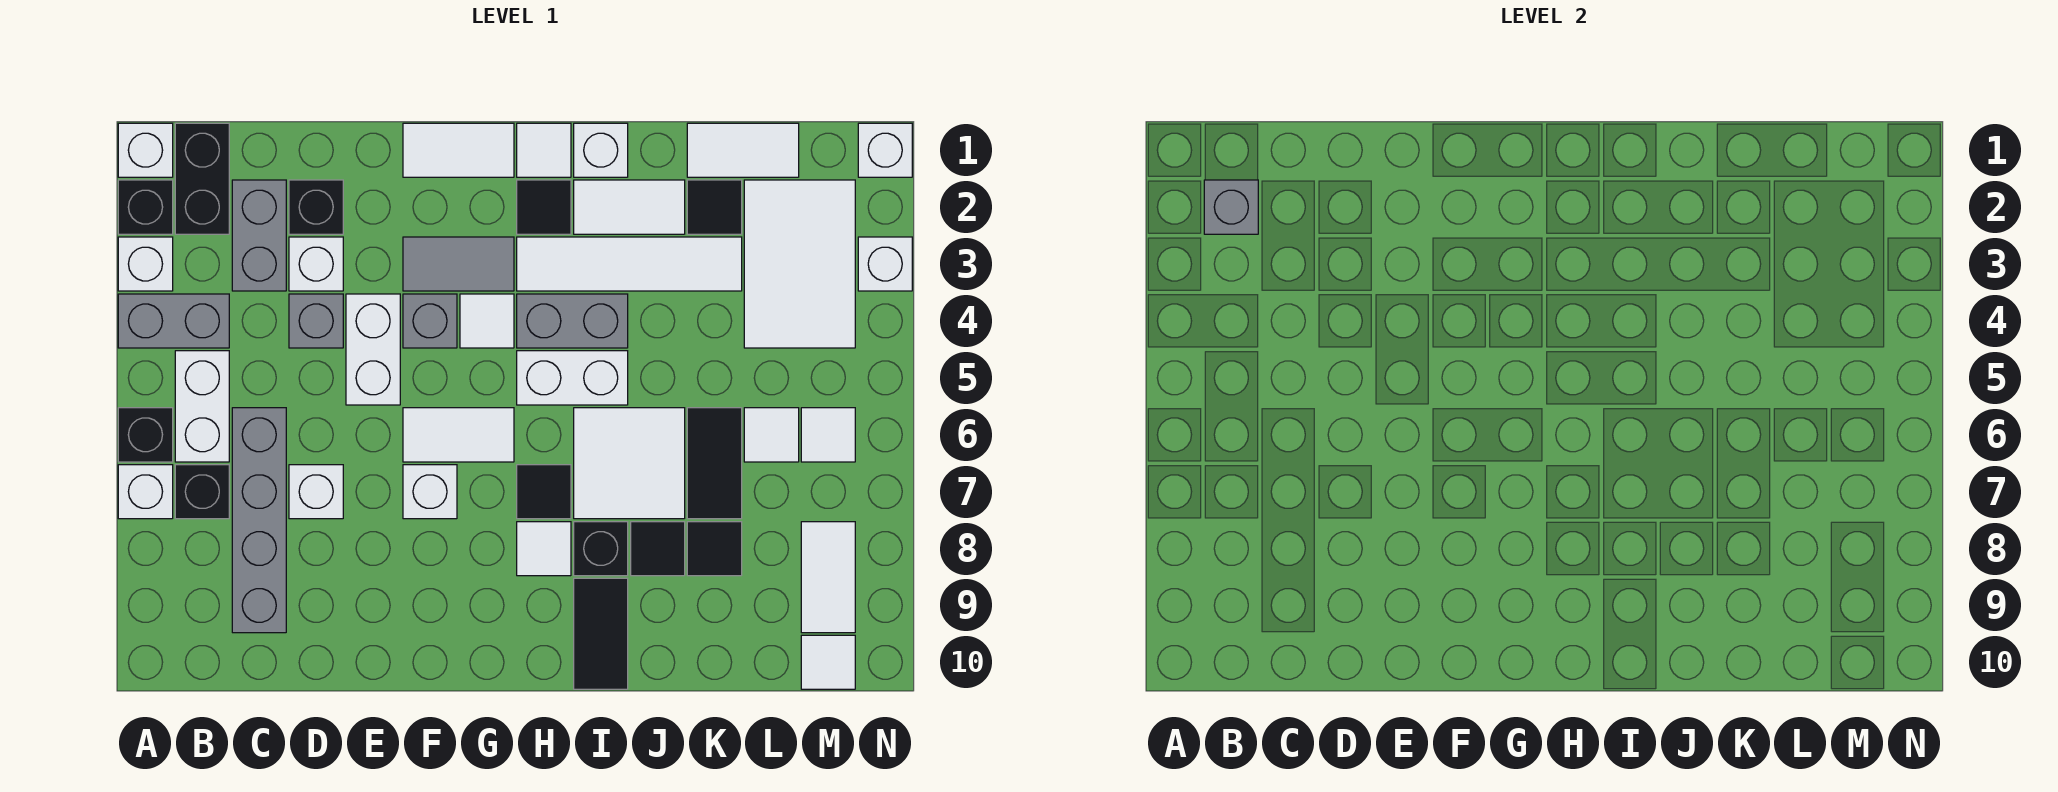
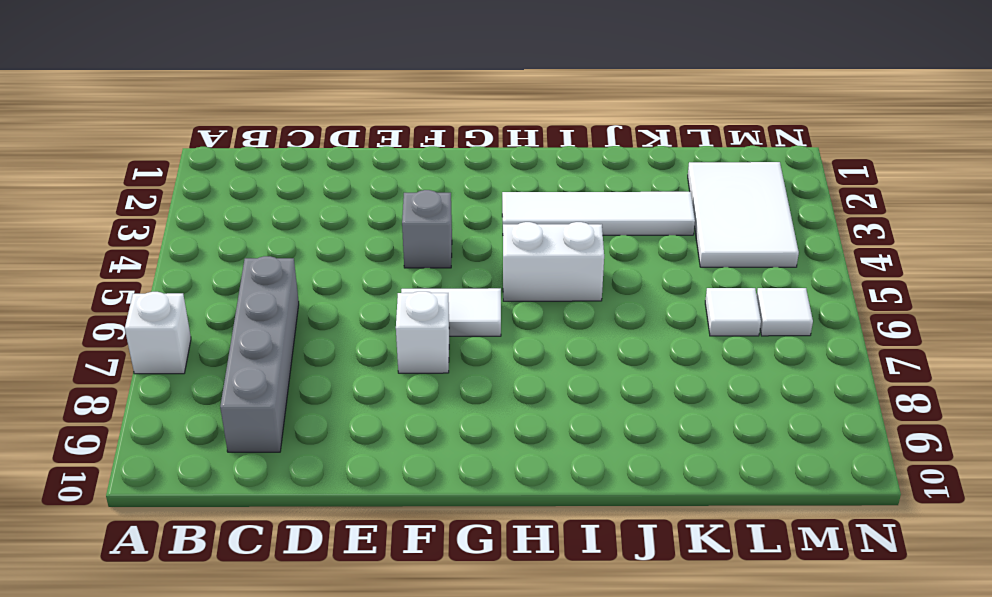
none -> white brick A1 level 1
none -> black brick A2 level 1
none -> white brick A3 level 1
none -> grey brick A4:B4 level 1

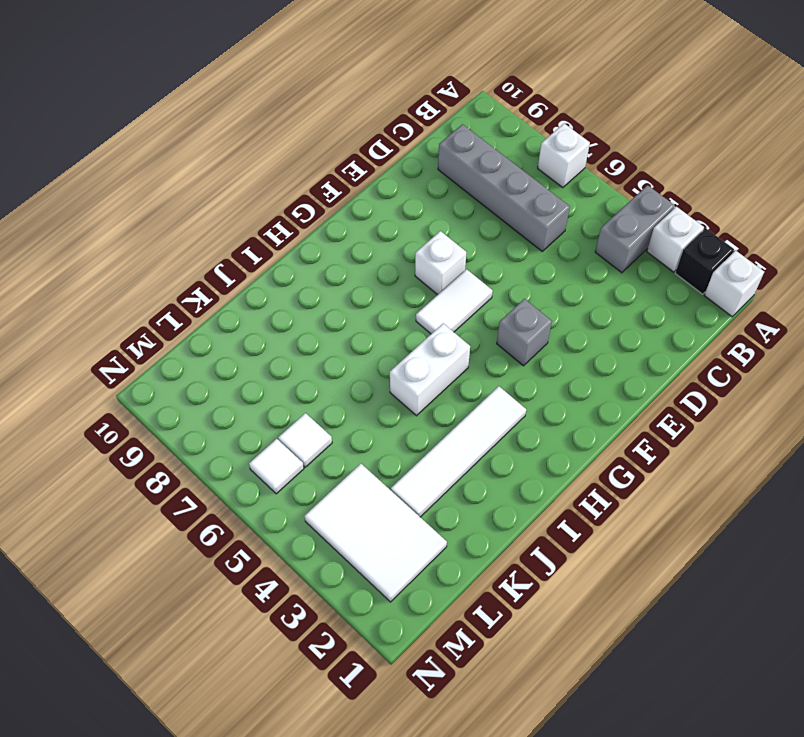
none -> black brick A6 level 1
none -> black brick B1:B2 level 1
none -> white brick B5:B6 level 1
none -> black brick B7 level 1

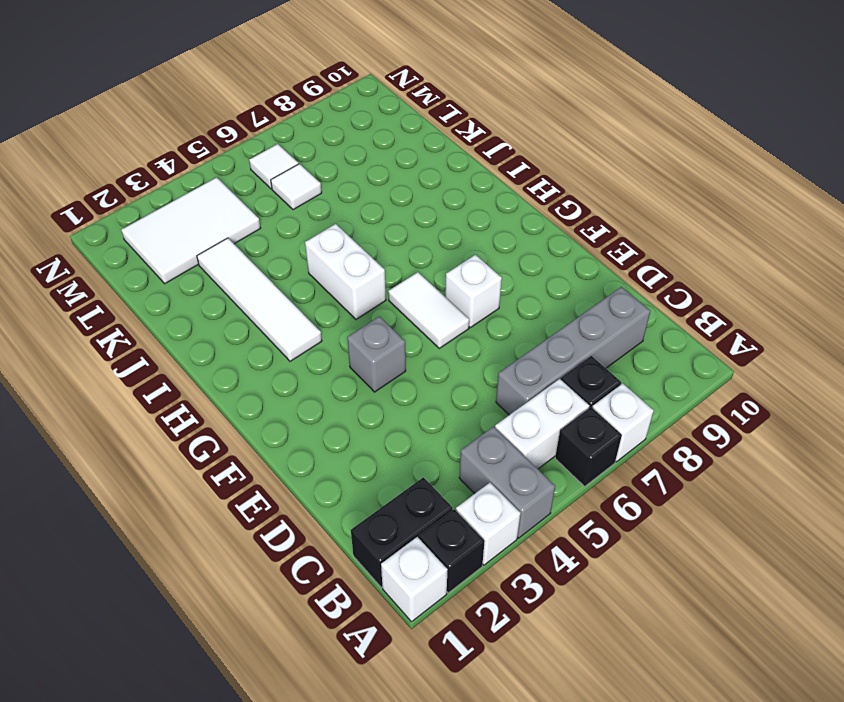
none -> grey brick C2:C3 level 1
none -> black brick D2 level 1
none -> white brick D3 level 1
none -> grey brick D4 level 1

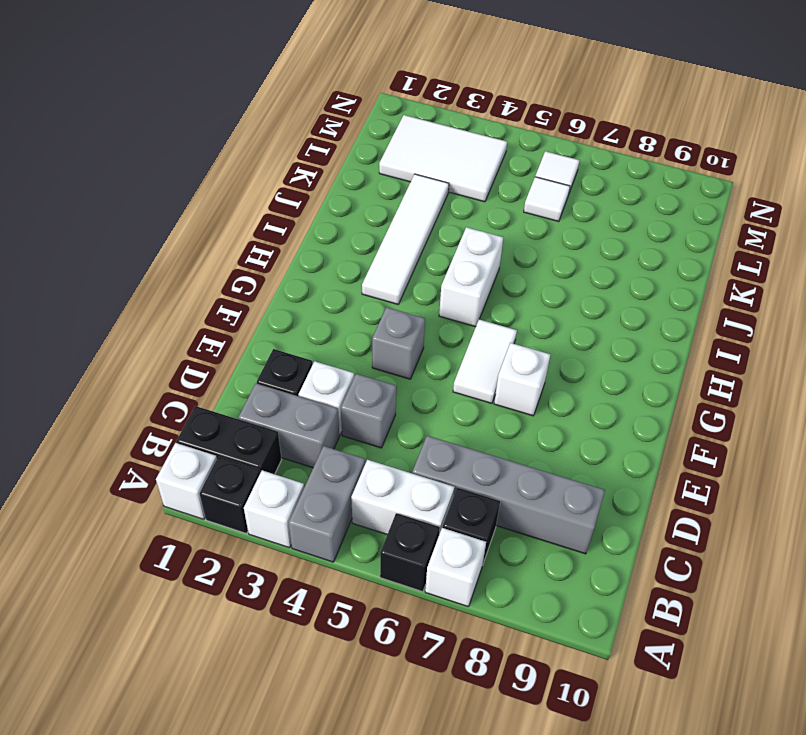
none -> white brick D7 level 1
none -> white brick E4:E5 level 1
none -> white tile F1:G1 level 1
none -> grey tile F3:G3 level 1

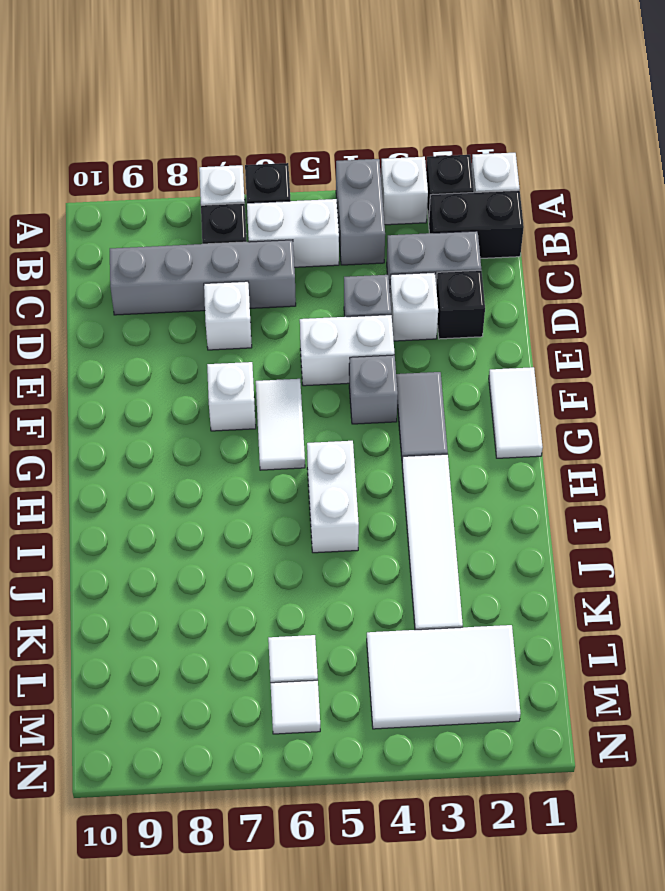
none -> white tile G4 level 1
none -> white tile H1 level 1
none -> black tile H2 level 1
none -> grey brick H4:I4 level 1

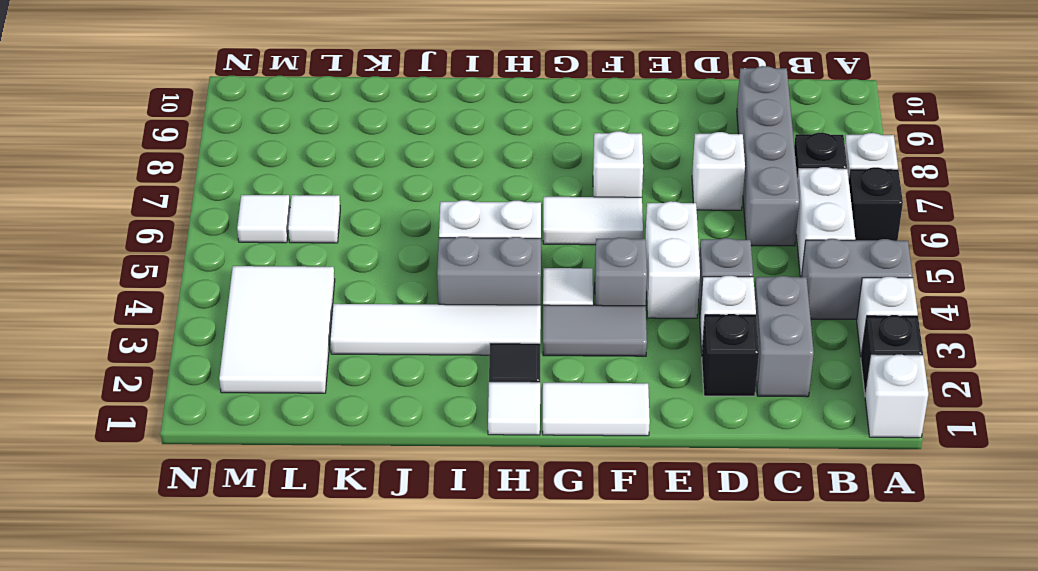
none -> black brick B1:B2 level 1
none -> black tile H7 level 1
none -> white tile H8 level 1
none -> white brick I1 level 1

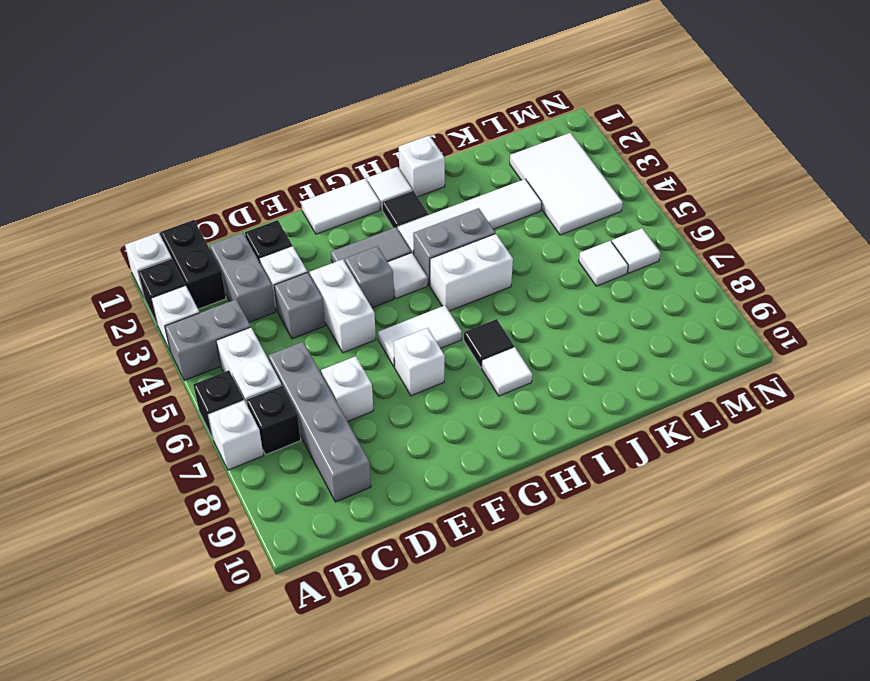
none -> white tile I2:J2 level 1
none -> white tile I6:J7 level 1
none -> black brick I8 level 1
none -> black tile I9:I10 level 1

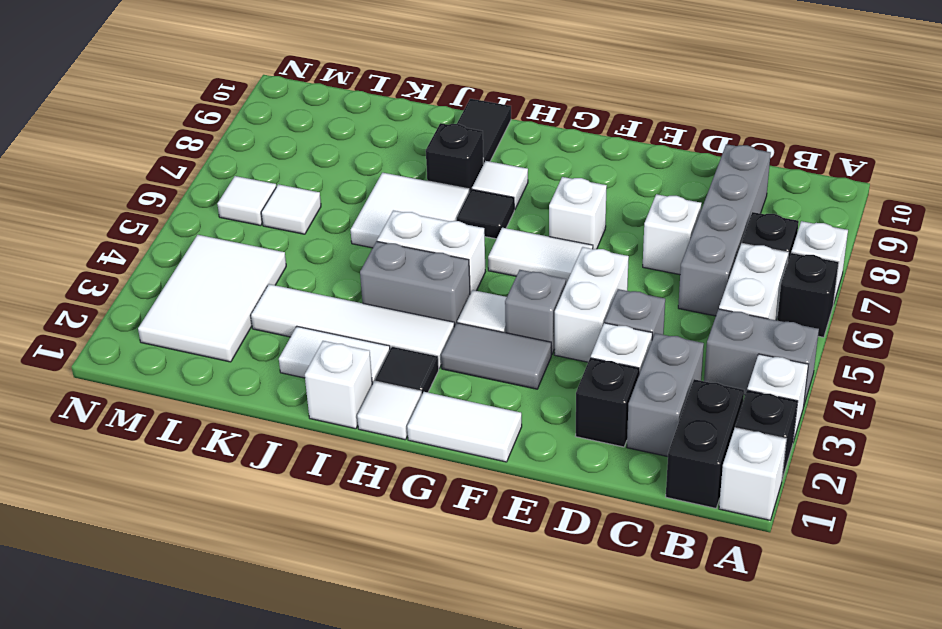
none -> black tile J8 level 1
none -> white tile K1:L1 level 1
none -> black tile K2 level 1
none -> black tile K6:K7 level 1

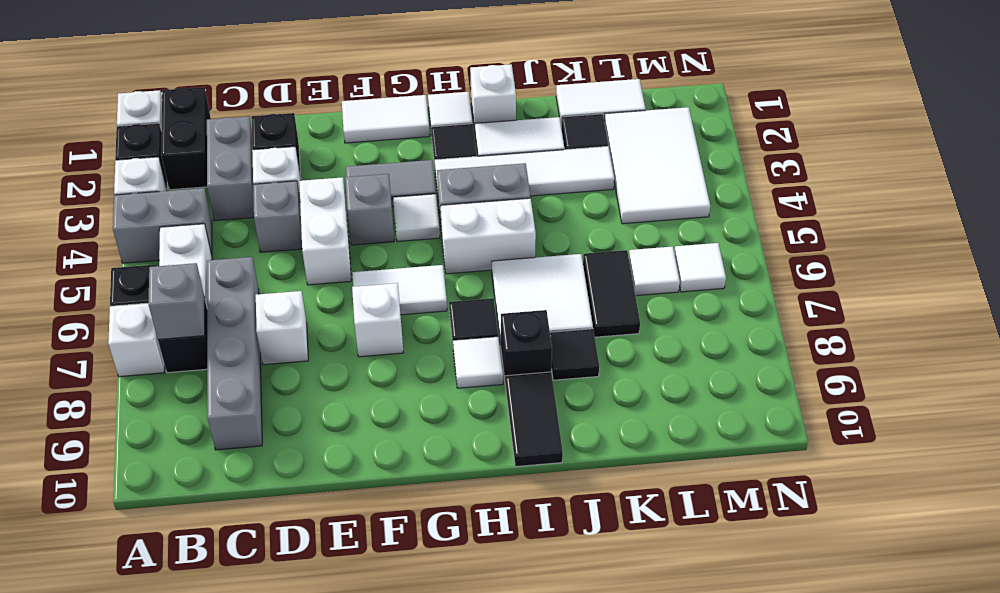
grey brick B7 level 2 -> grey brick B2 level 2
none -> black tile K8 level 1
none -> white tile M8:M9 level 1
none -> white tile M10 level 1
none -> white brick N1 level 1

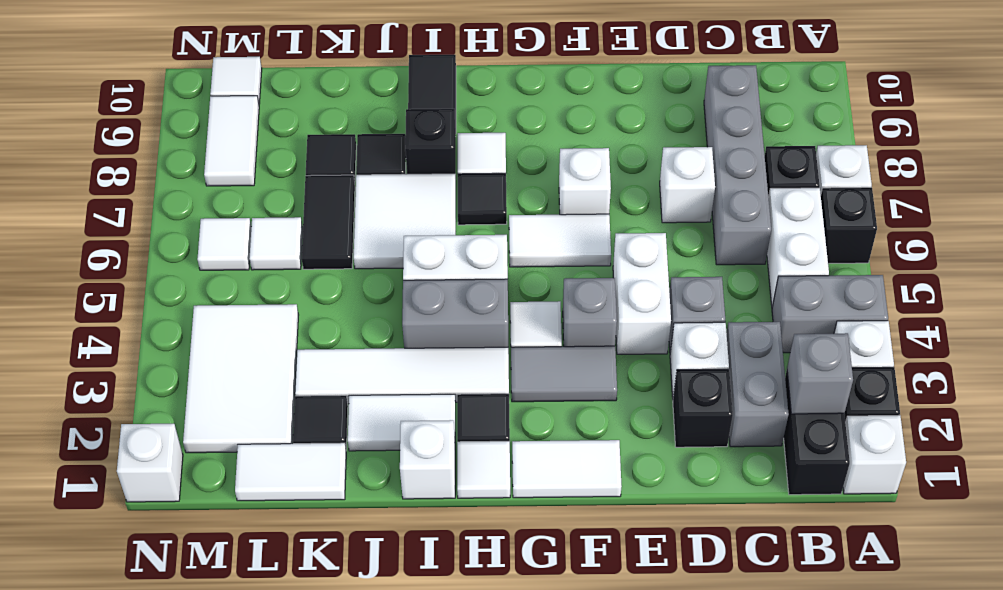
none -> white brick N3 level 1

